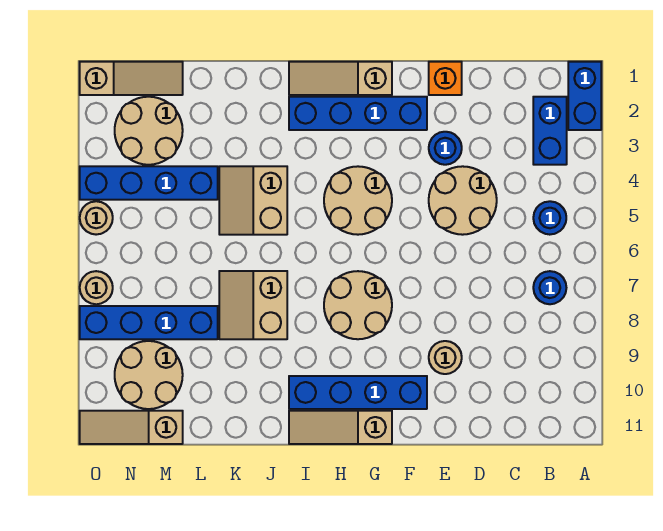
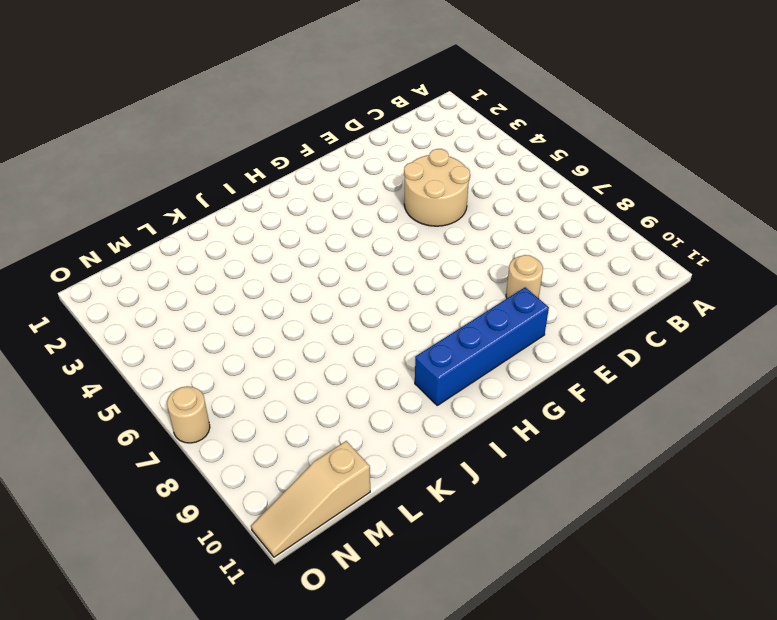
none -> blue brick A1:A2 level 1
none -> blue brick B2:B3 level 1
none -> blue round brick B5 level 1

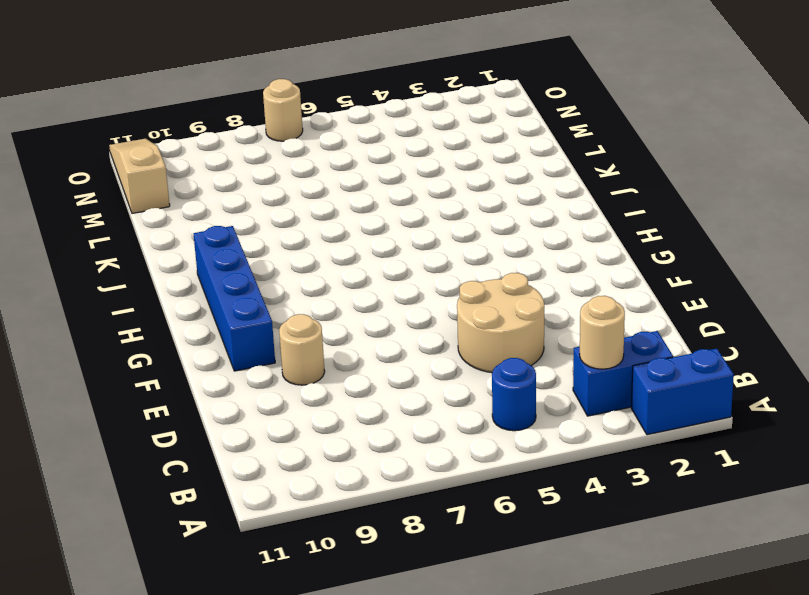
tan round brick B3 level 2 -> tan round brick O5 level 1
none -> blue round brick B7 level 1
none -> orange brick E1 level 1
none -> blue round brick E3 level 1

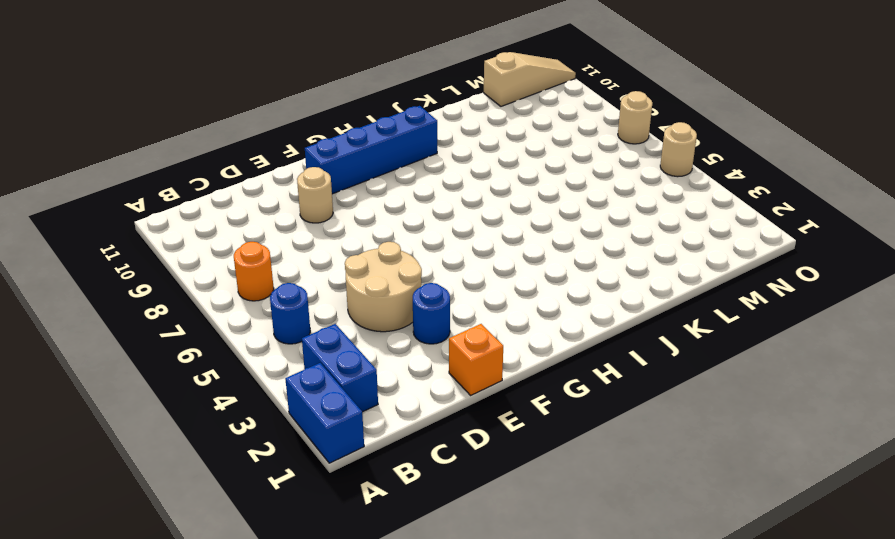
orange round brick B7 level 1 -> blue round brick B7 level 1
none -> blue brick F2:I2 level 1
none -> tan slope G1:I1 level 1 top G
none -> tan round brick G4:H5 level 1

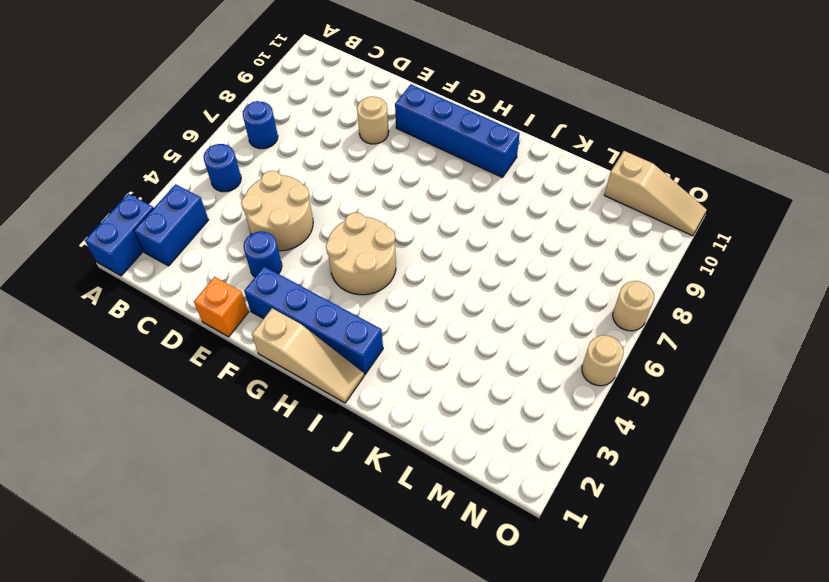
none -> tan round brick G7:H8 level 1
none -> tan slope G11:I11 level 1 top G
none -> tan slope J4:K5 level 1 top J

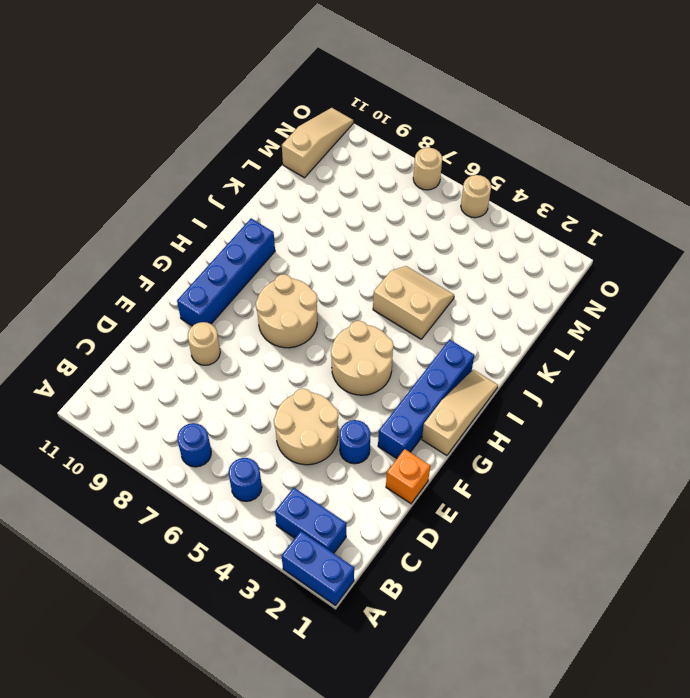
none -> tan slope G11:I11 level 1 top G
none -> tan slope J7:K8 level 1 top J
none -> blue brick L4:O4 level 1

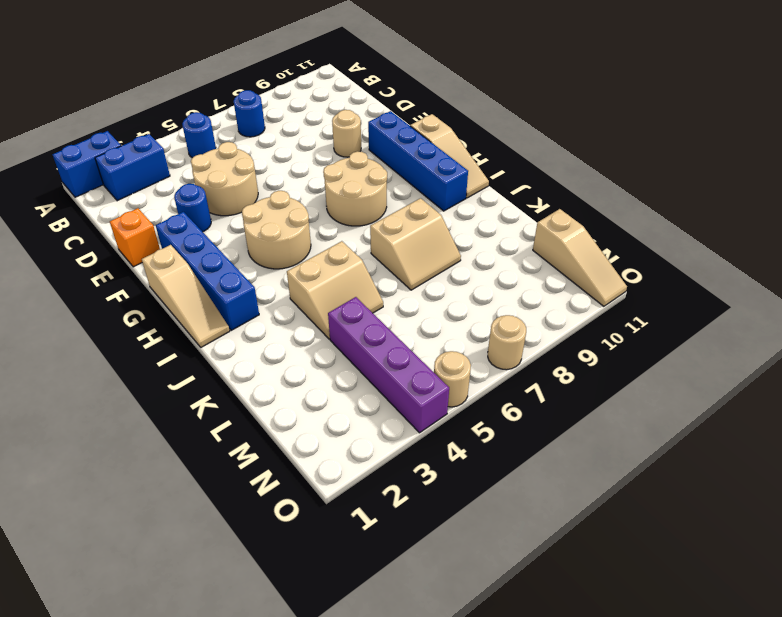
purple brick L4:O4 level 1 -> blue brick L4:O4 level 1
none -> blue brick L8:O8 level 1
none -> tan slope M1:O1 level 1 top O
none -> tan round brick M2:N3 level 1

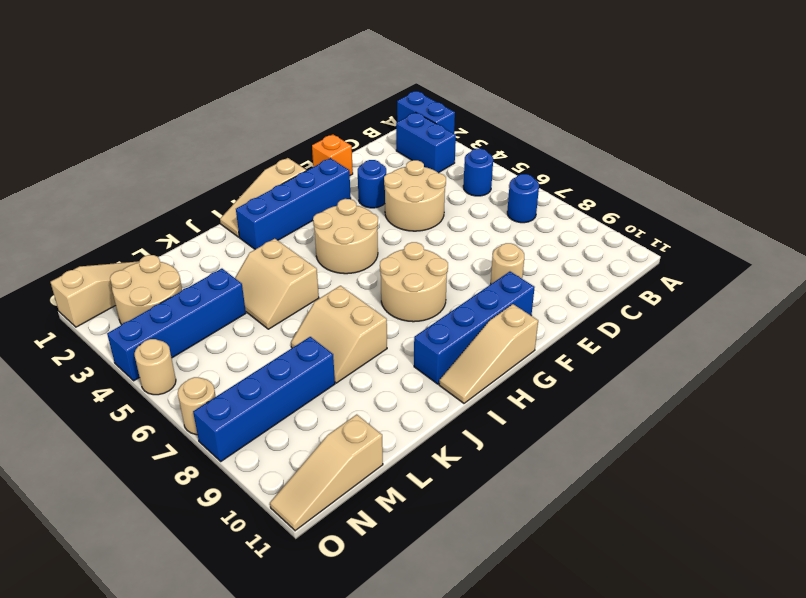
none -> tan round brick M9:N10 level 1

